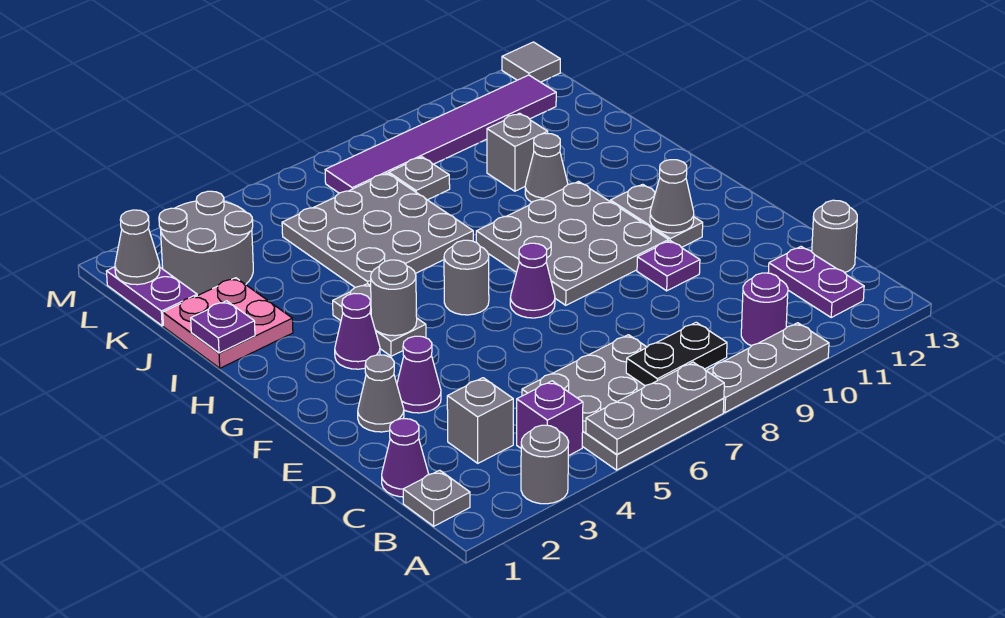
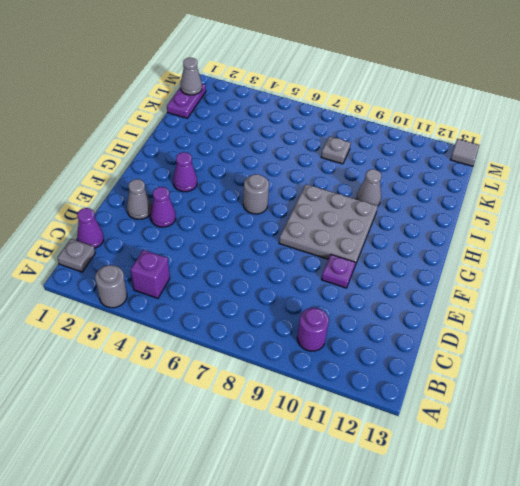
none -> grey plate A5:C7 level 1
none -> grey plate A8:A10 level 1
none -> purple plate B12:C12 level 1
none -> grey brick C3 level 1

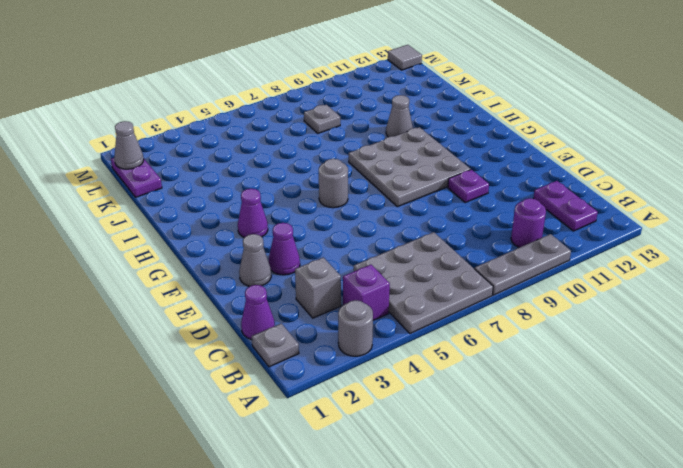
none -> grey round brick C13 level 1
none -> purple cone F7 level 1
none -> grey plate F11:G11 level 1
none -> grey plate G4:H4 level 1

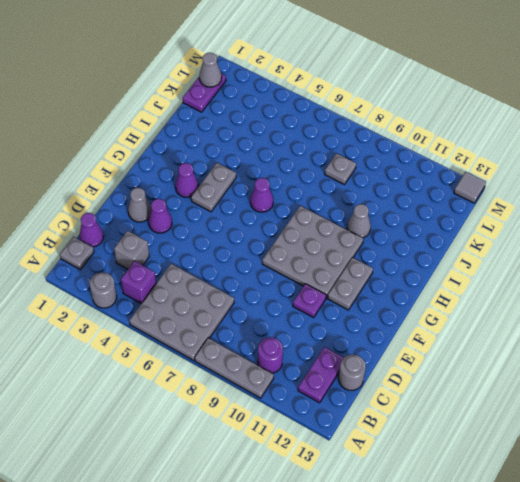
purple cone H6 level 1 -> purple cone F7 level 1
none -> grey round brick G6 level 1
none -> pink plate I1:J2 level 1
none -> grey plate I5:K7 level 1
none -> grey brick J10 level 1

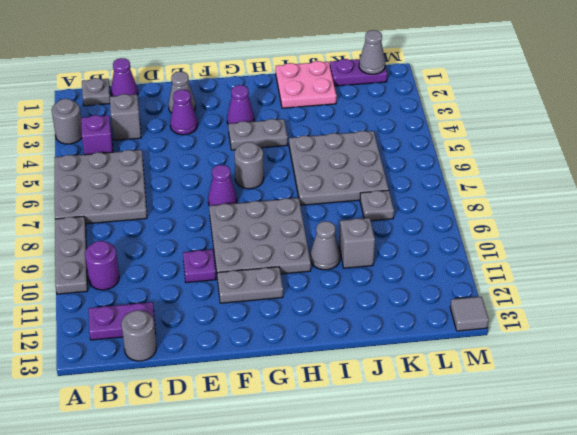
none -> grey round brick K2:L3 level 1
none -> purple tile L7:L12 level 1
none -> grey plate A5:A7 level 2
none -> black plate B7:B8 level 2

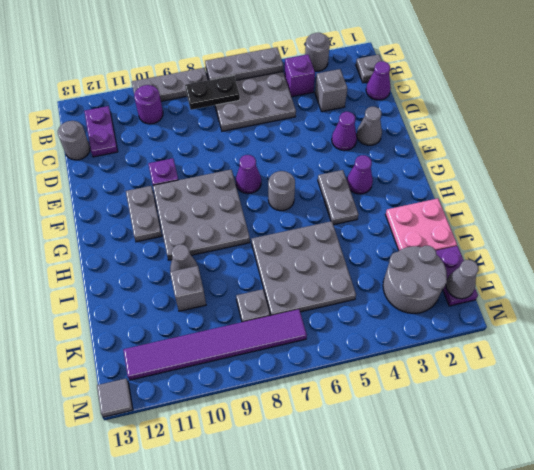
none -> grey cone F11 level 2
none -> grey round brick G4 level 2
none -> purple plate I1 level 2

